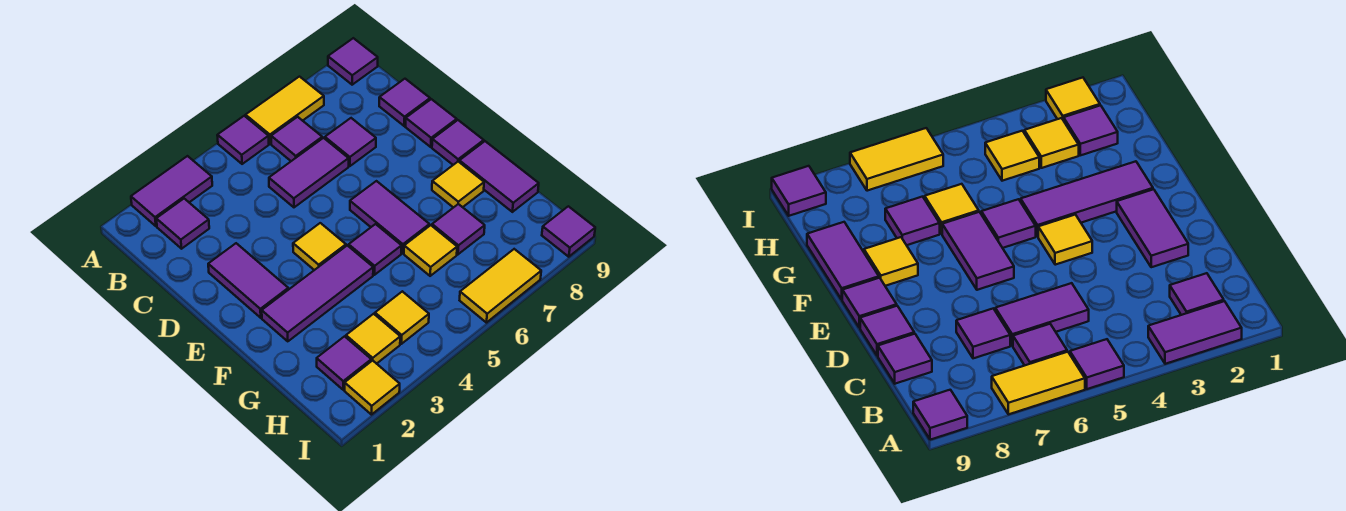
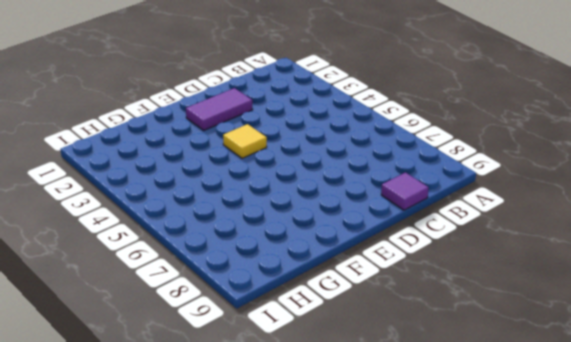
none -> purple tile A2:A3 level 1
none -> purple tile A5 level 1
none -> yellow tile A6:A7 level 1

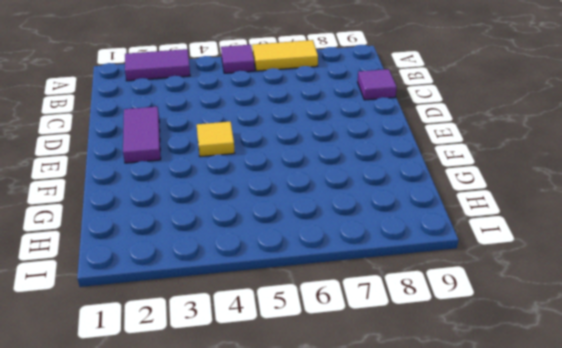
none -> purple tile A9 level 1
none -> purple tile B2 level 1
none -> purple tile B6 level 1

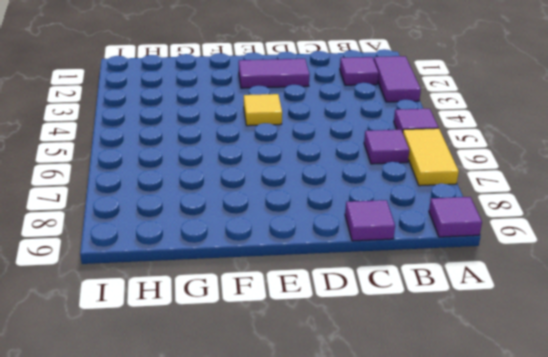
none -> purple tile C5:C6 level 1
none -> purple tile C7 level 1
none -> purple tile D9 level 1

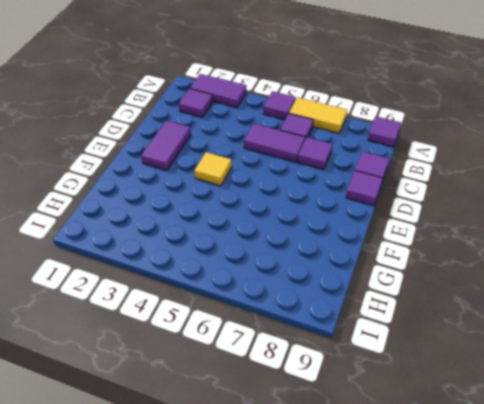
none -> purple tile E6:F6 level 1
none -> purple tile E9 level 1
none -> purple tile F2:F4 level 1

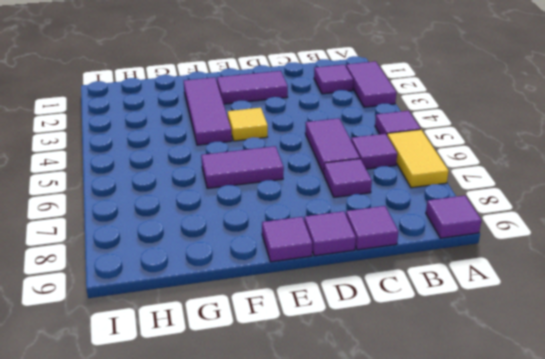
none -> purple tile F5 level 1
none -> yellow tile F8 level 1
none -> purple tile F9:G9 level 1

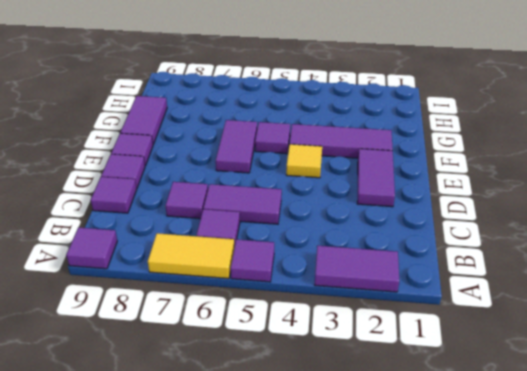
none -> purple tile B2 level 1
none -> yellow tile F8 level 1
none -> yellow tile G6 level 1

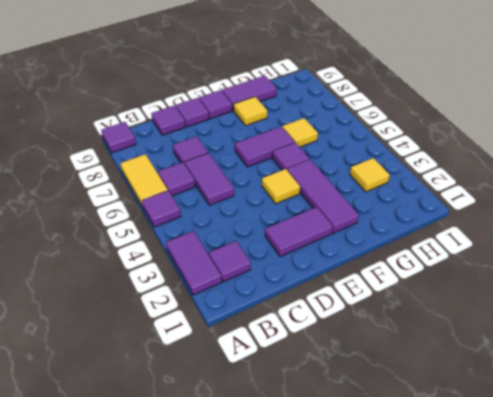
none -> purple tile G7 level 1
none -> purple tile H2 level 1
none -> yellow tile H4 level 1

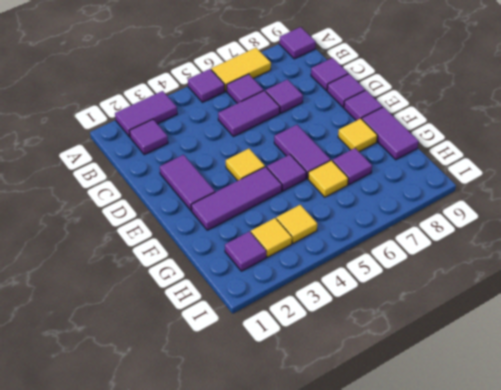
none -> yellow tile I2 level 1
none -> yellow tile I6:I7 level 1
none -> purple tile I9 level 1

